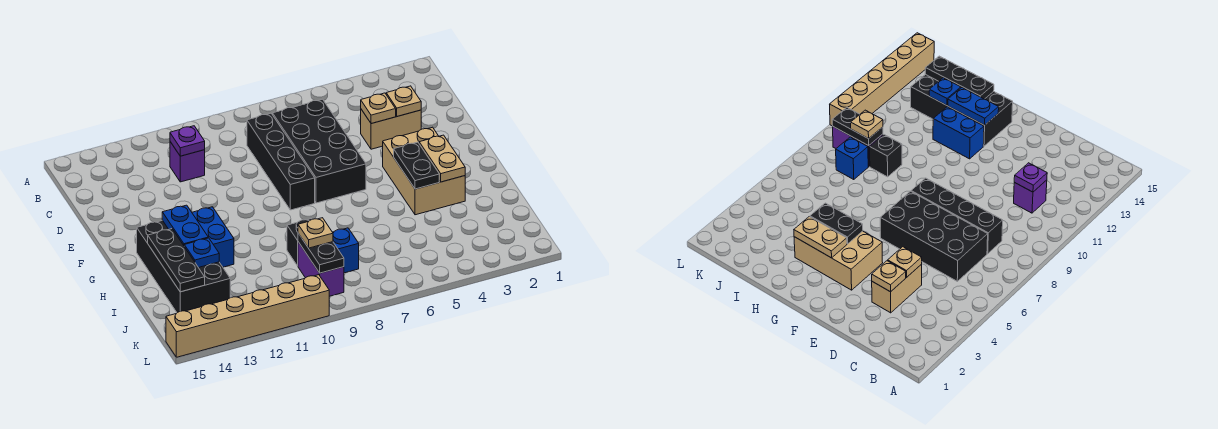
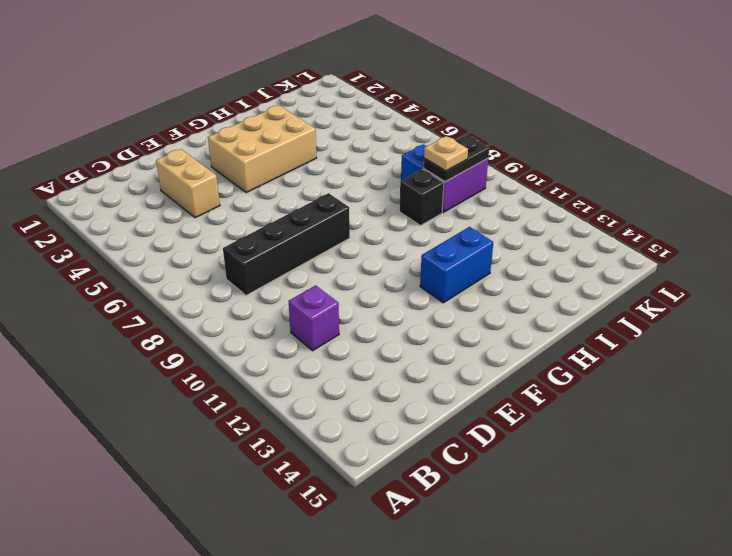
none -> black brick C6:F7 level 1
none -> black brick G13:J14 level 1
none -> tan brick L10:L15 level 1

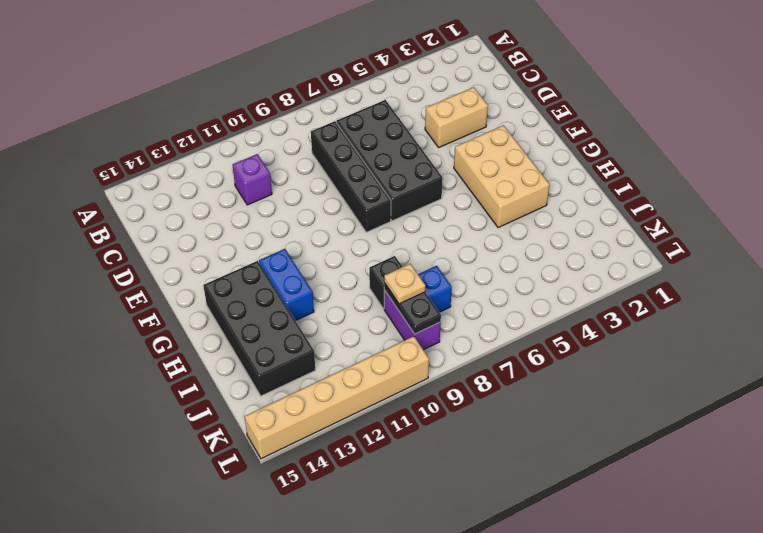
none -> purple plate C11 level 2
none -> tan plate D3 level 2
none -> tan plate D4 level 2

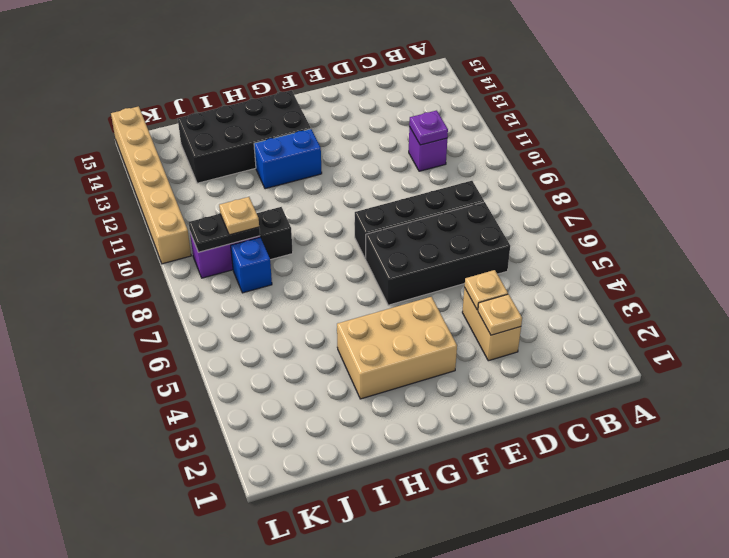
none -> tan plate G3:H3 level 2
none -> black plate G4:H4 level 2
none -> blue plate G13:H13 level 2

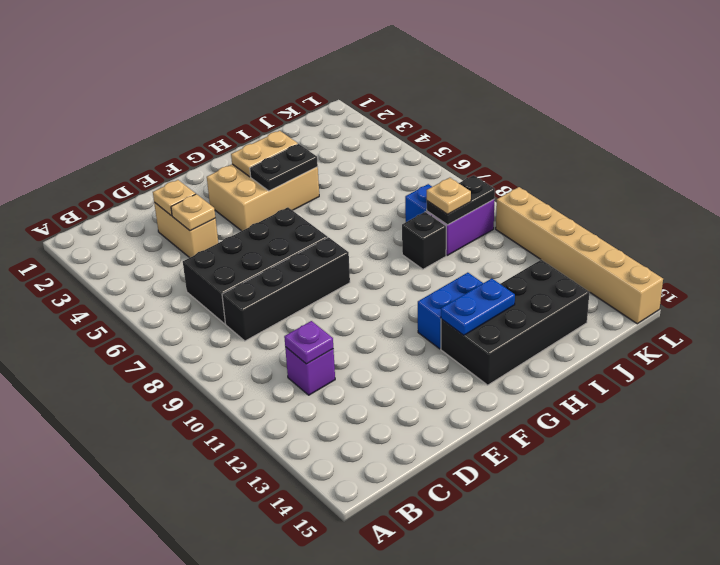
none -> black plate H14:J14 level 2
none -> blue plate I13 level 2

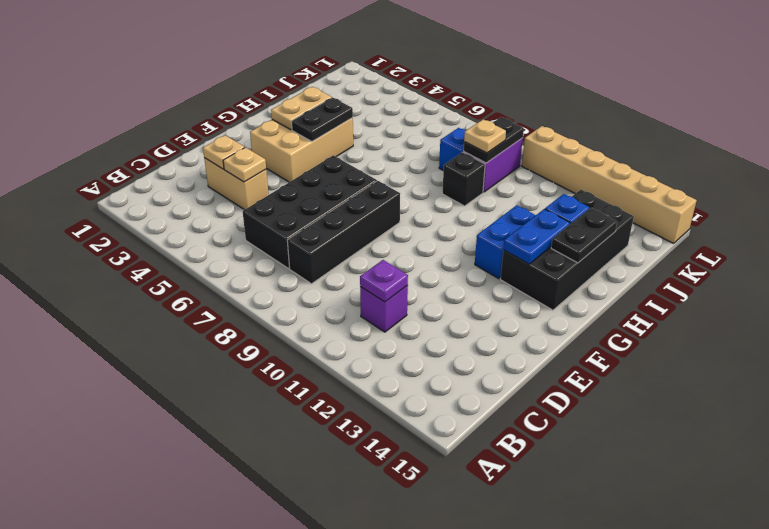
black plate H14:I14 level 2 -> black plate H14:J14 level 2

